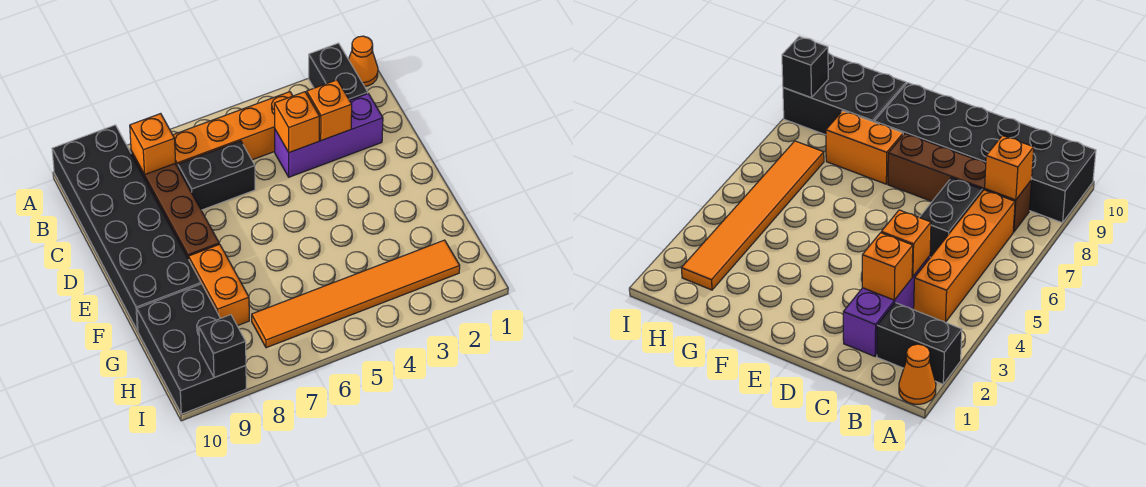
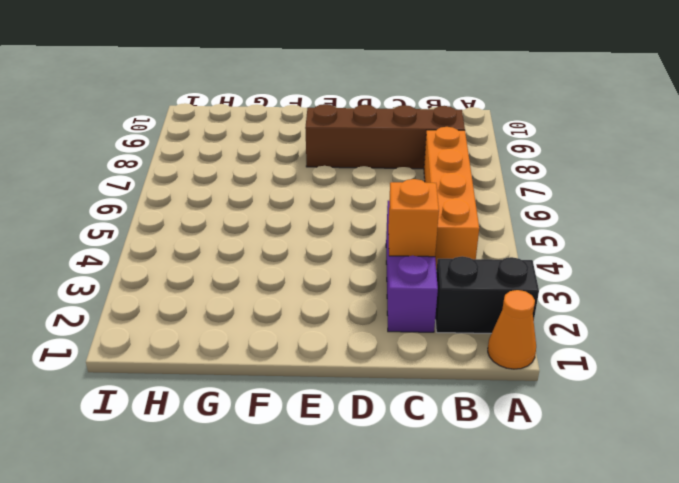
none -> black brick A9:F10 level 1
none -> black brick C6:C7 level 1
none -> orange brick F8:G8 level 1

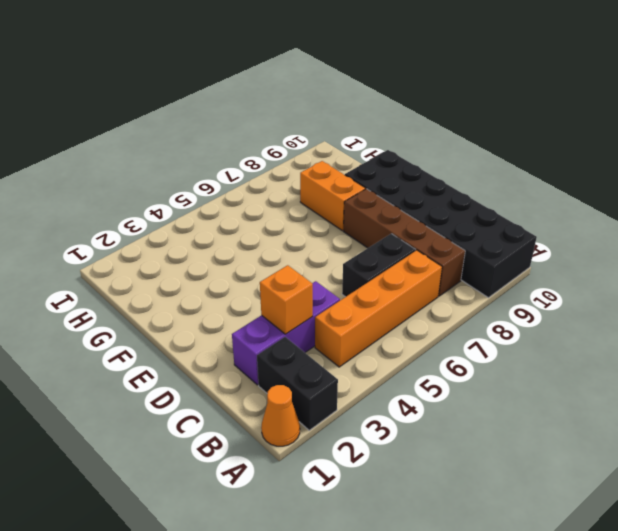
none -> black brick G9:I10 level 1
none -> orange tile H2:H7 level 1
none -> orange brick B8 level 2

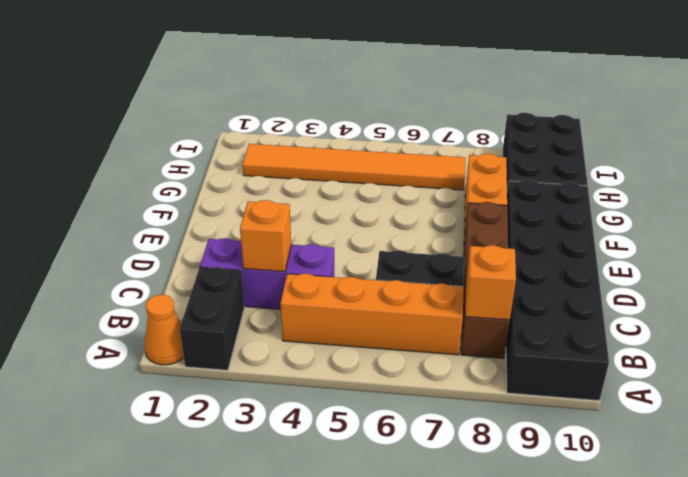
none -> orange brick C4 level 2
none -> black brick I9 level 2

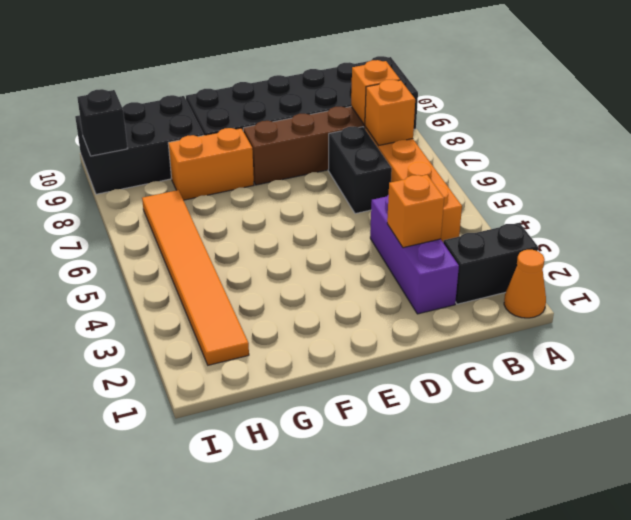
orange brick B7 level 2 -> orange brick C4 level 2

